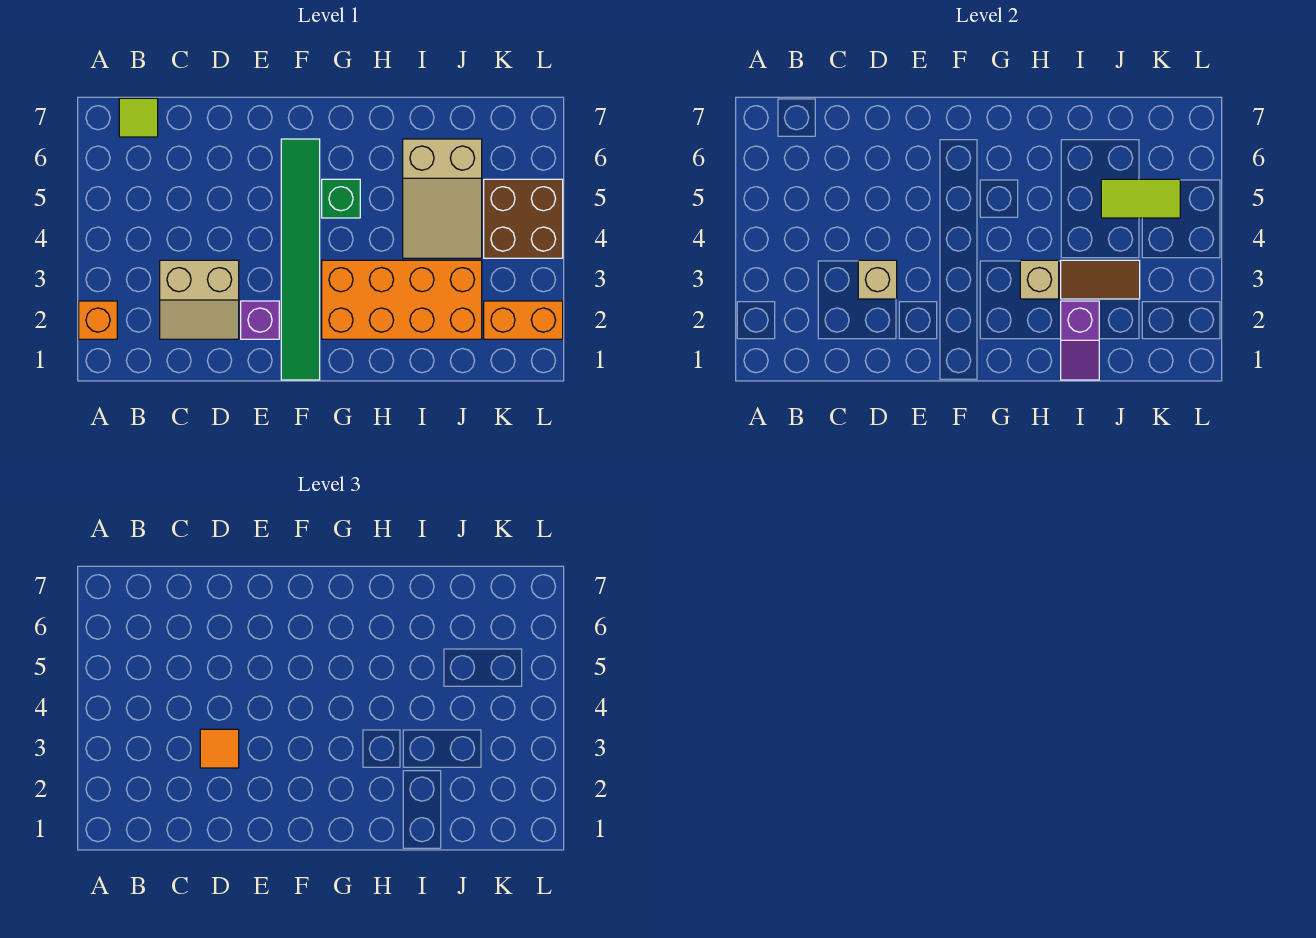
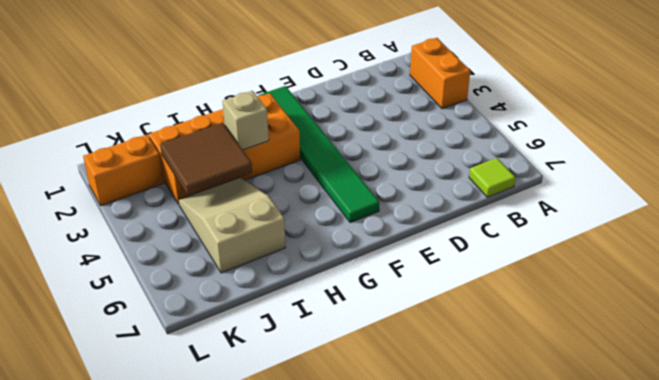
orange brick A2:A3 level 1 -> orange brick A2 level 1
brown tile I3:J4 level 2 -> brown tile I3:J3 level 2
none -> tan slope C2:D3 level 1 top 3
none -> purple brick E2 level 1
none -> green brick G5 level 1

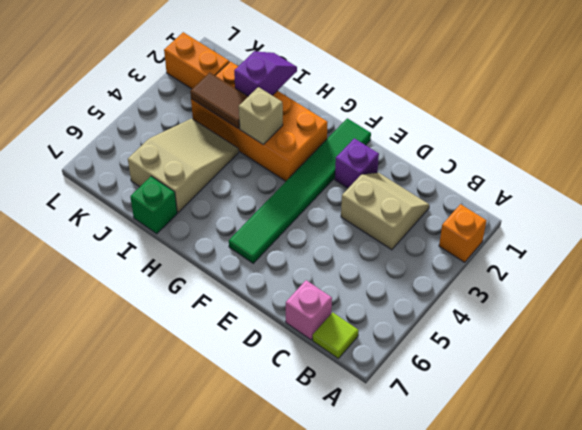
pink brick C7 level 1 -> none
green brick I7 level 1 -> green brick G5 level 1
none -> brown brick K4:L5 level 1
none -> tan brick D3 level 2
none -> lime tile J5:K5 level 2

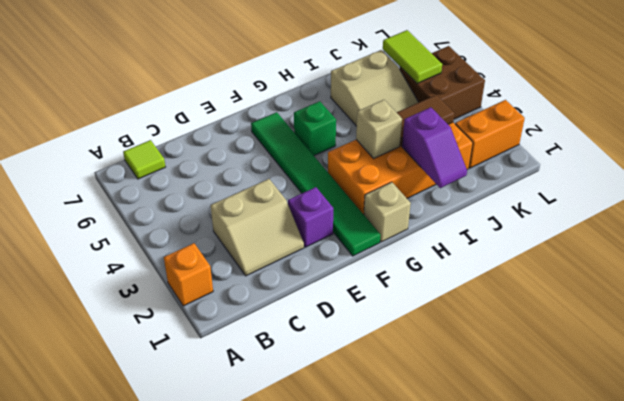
tan brick G1 level 1 -> tan brick D3 level 2
lime tile K5:K6 level 2 -> lime tile J5:K5 level 2
none -> orange tile D3 level 3

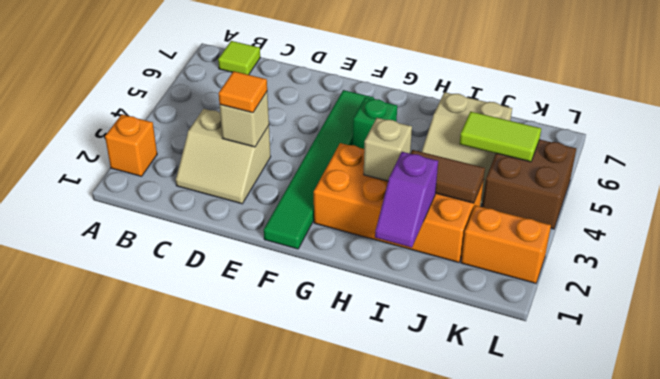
none -> purple brick E2 level 1

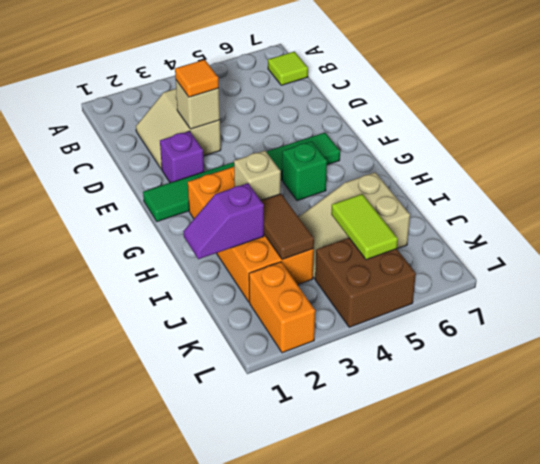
none -> orange brick A2 level 1

